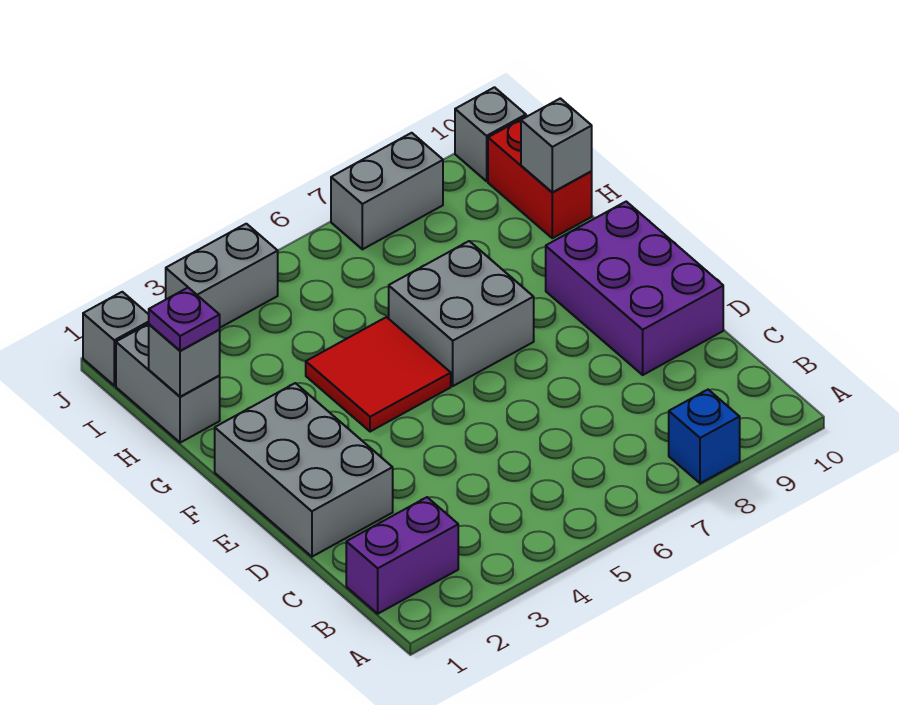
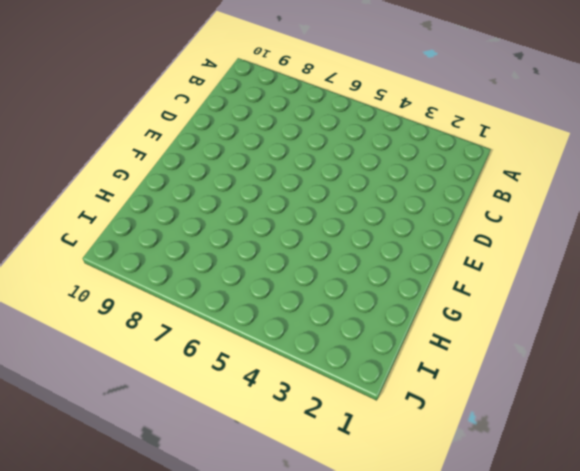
none -> blue brick A8 level 1
none -> purple brick B1:B2 level 1
none -> grey brick D1:F2 level 1

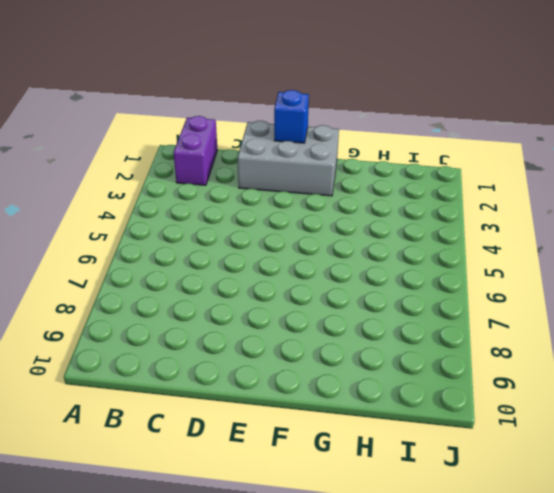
blue brick E1 level 2 -> blue brick A8 level 1
none -> purple brick D9:F10 level 1
none -> red tile F4:G5 level 1
none -> grey brick F6:G7 level 1

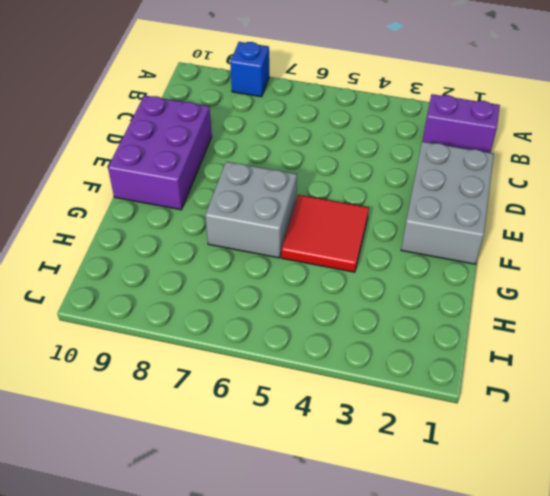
none -> grey brick H1:I1 level 1
none -> red brick H10:I10 level 1
none -> grey brick J1 level 1

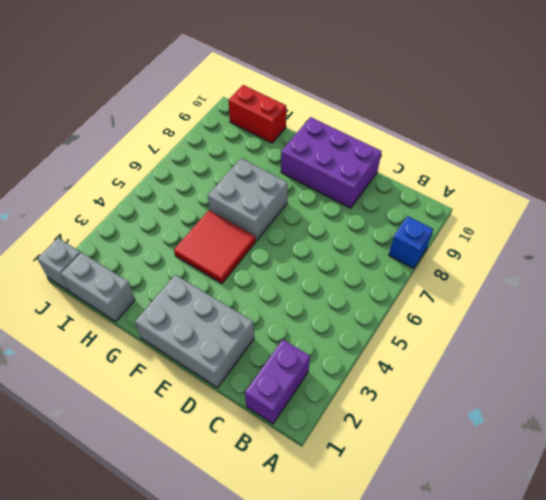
none -> grey brick J3:J4 level 1
none -> grey brick J7:J8 level 1
none -> grey brick J10 level 1

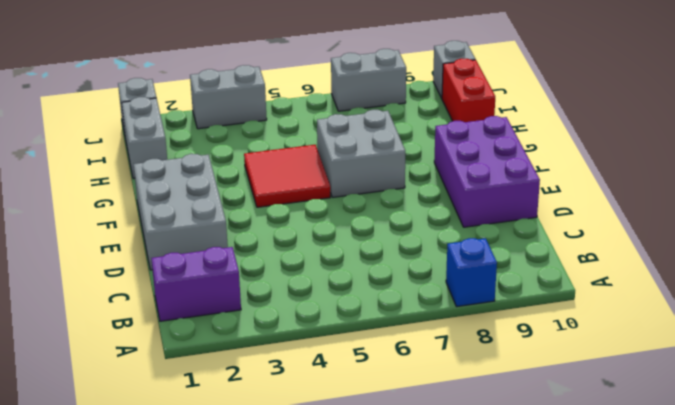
none -> grey brick H1 level 2
none -> grey brick H10 level 2
none -> purple plate H1 level 3

